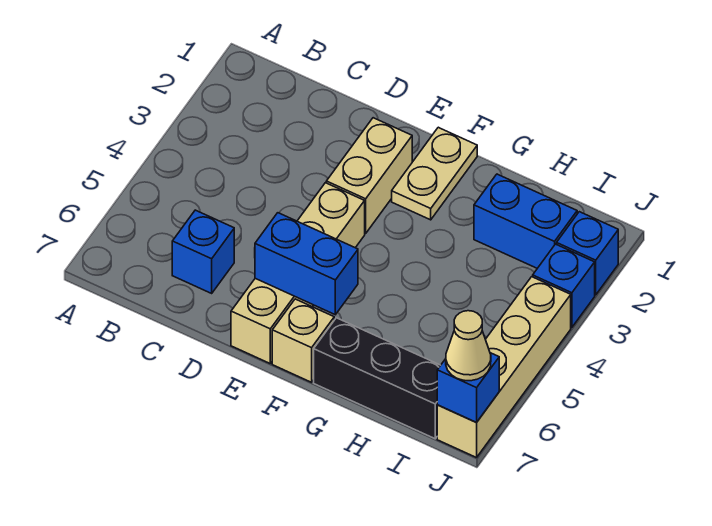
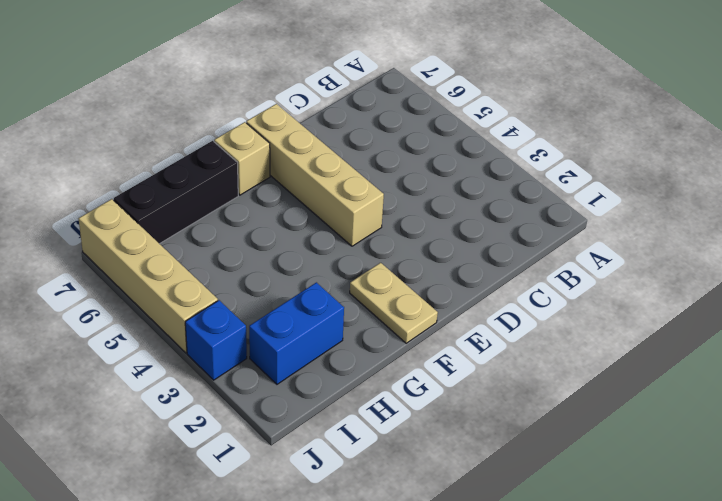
none -> blue brick C6 level 1
none -> tan brick E2:E3 level 1
none -> blue brick J2 level 1

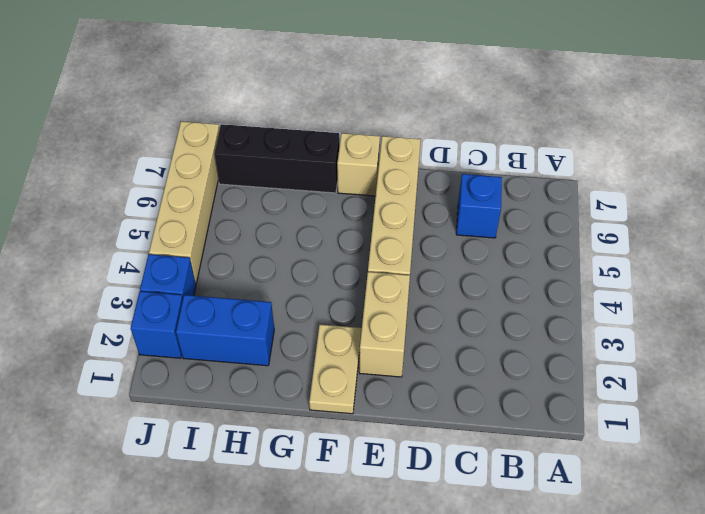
none -> blue brick E6:F6 level 2
none -> blue brick J7 level 2
none -> tan cone J7 level 3

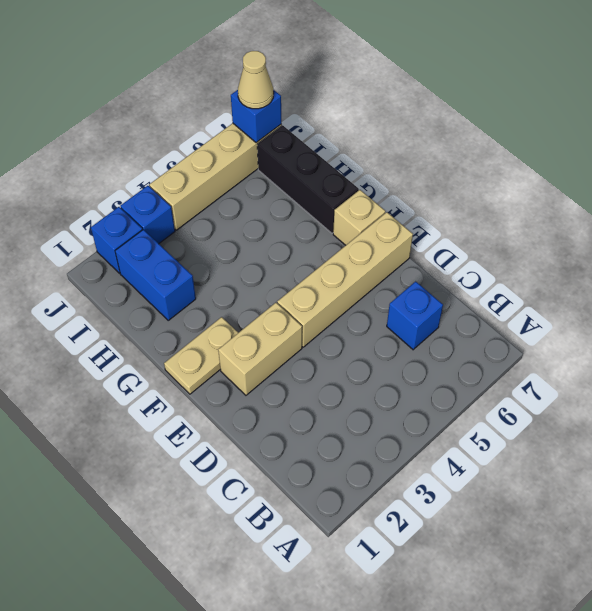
none -> blue brick E6:F6 level 2

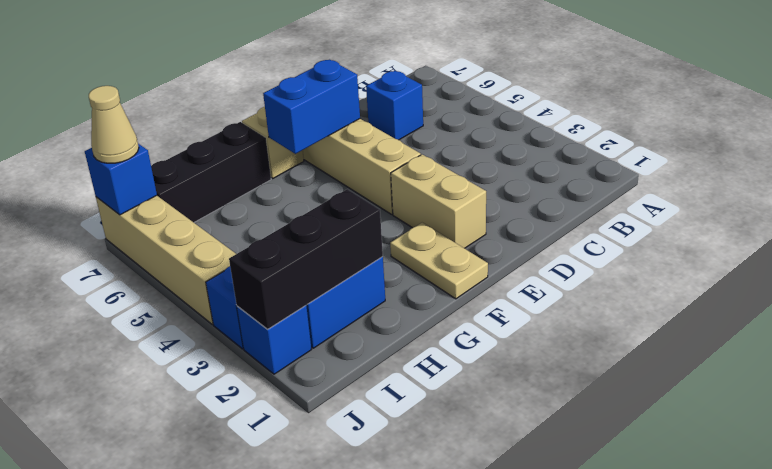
black brick H2:J2 level 2 -> none

